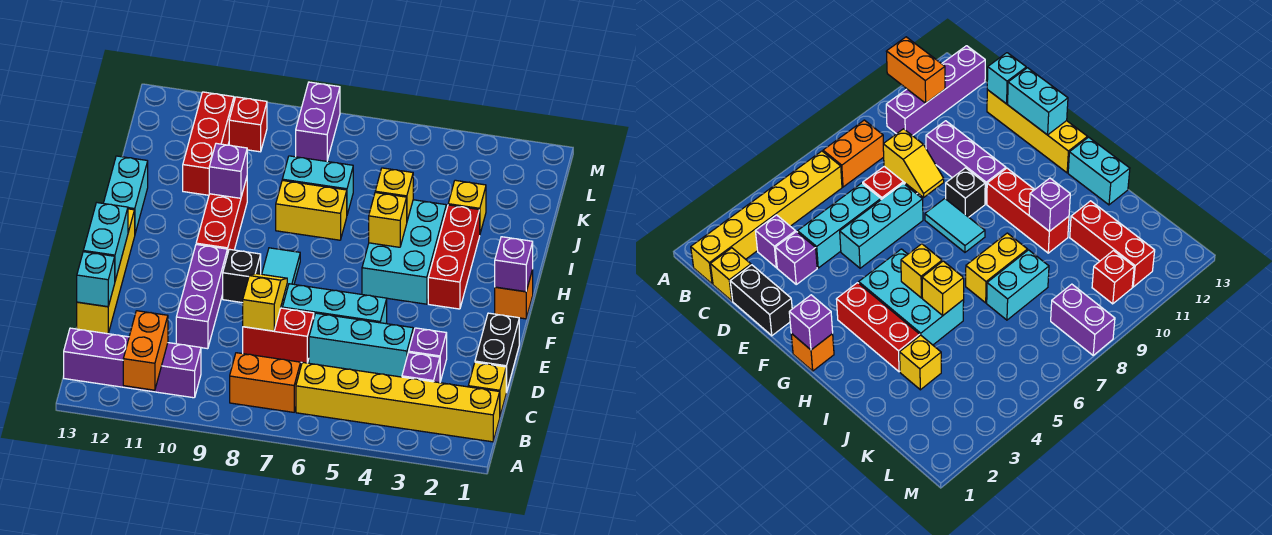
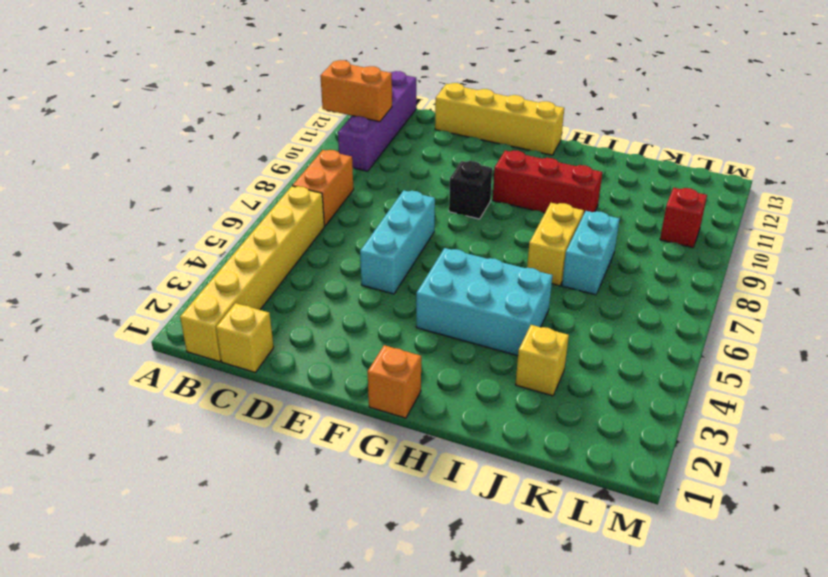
none -> purple brick C3 level 1
none -> black brick D1:E1 level 1
none -> purple brick D3 level 1
none -> cyan brick D4:D6 level 1

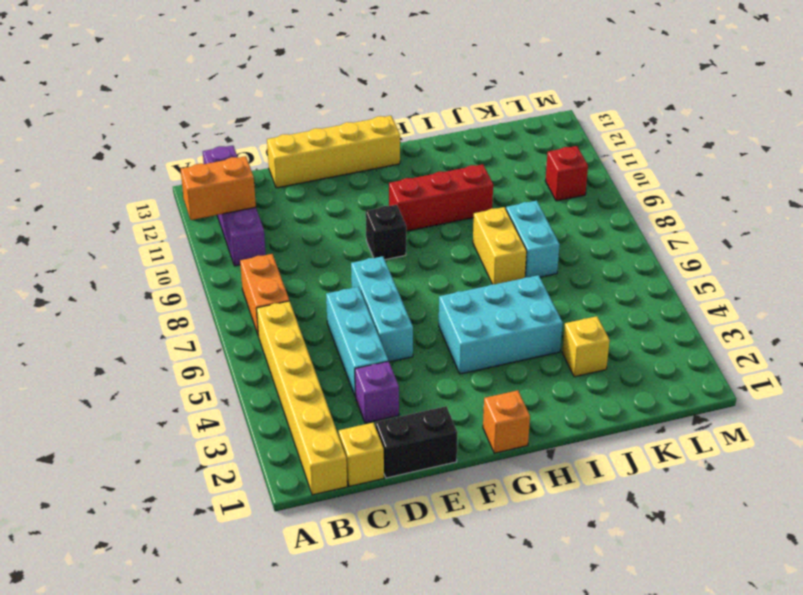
none -> purple brick C3 level 1
none -> red brick D7:D8 level 1
none -> purple brick D10:F10 level 1
none -> cyan tile F8:G8 level 1

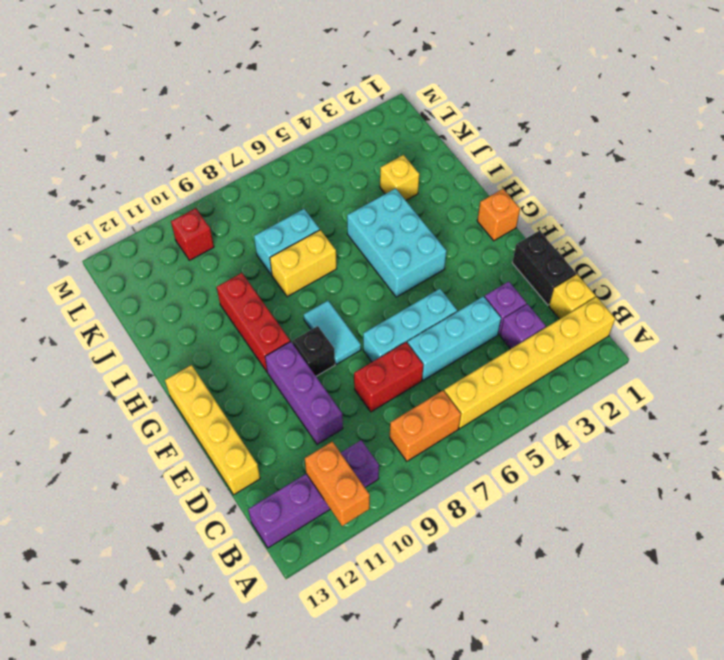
none -> red brick G3:I3 level 1
none -> cyan brick H13:I13 level 1
none -> red brick J11:L11 level 1
none -> purple brick L8:M8 level 1

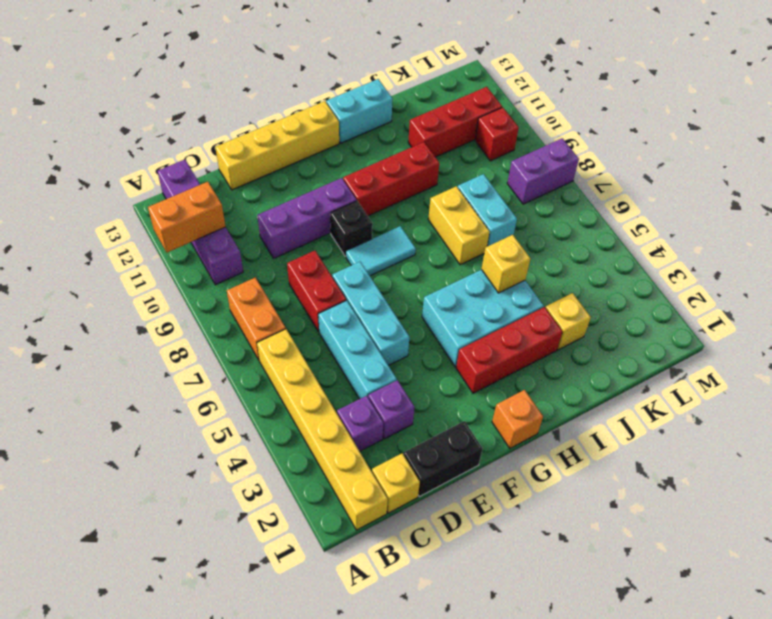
none -> yellow slope D8:E8 level 2 top D
none -> cyan brick D13 level 2
none -> cyan brick E13:F13 level 2
none -> purple brick G1 level 2

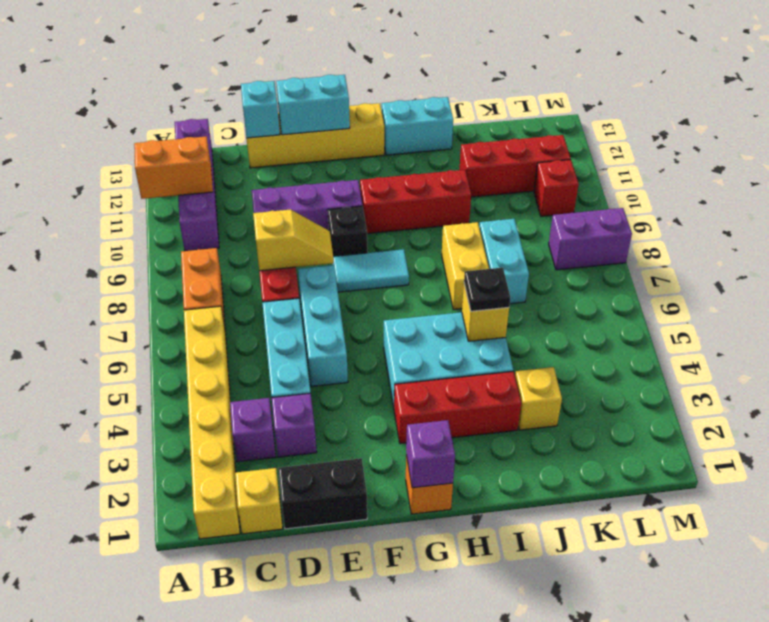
black plate I5 level 3 -> none
none -> yellow brick H5 level 2
none -> purple brick I10 level 2

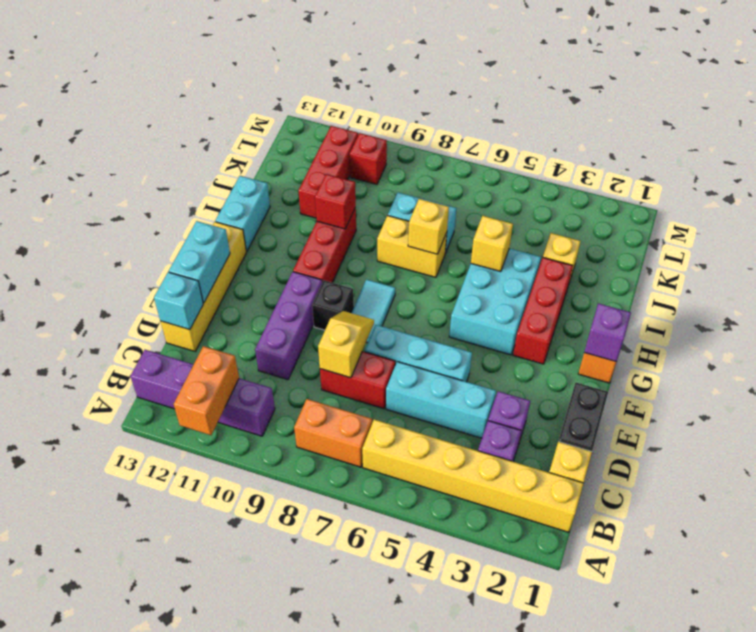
yellow brick I7 level 2 -> yellow brick H5 level 2
red brick I10 level 2 -> purple brick I10 level 2
none -> purple brick L8:M8 level 1

